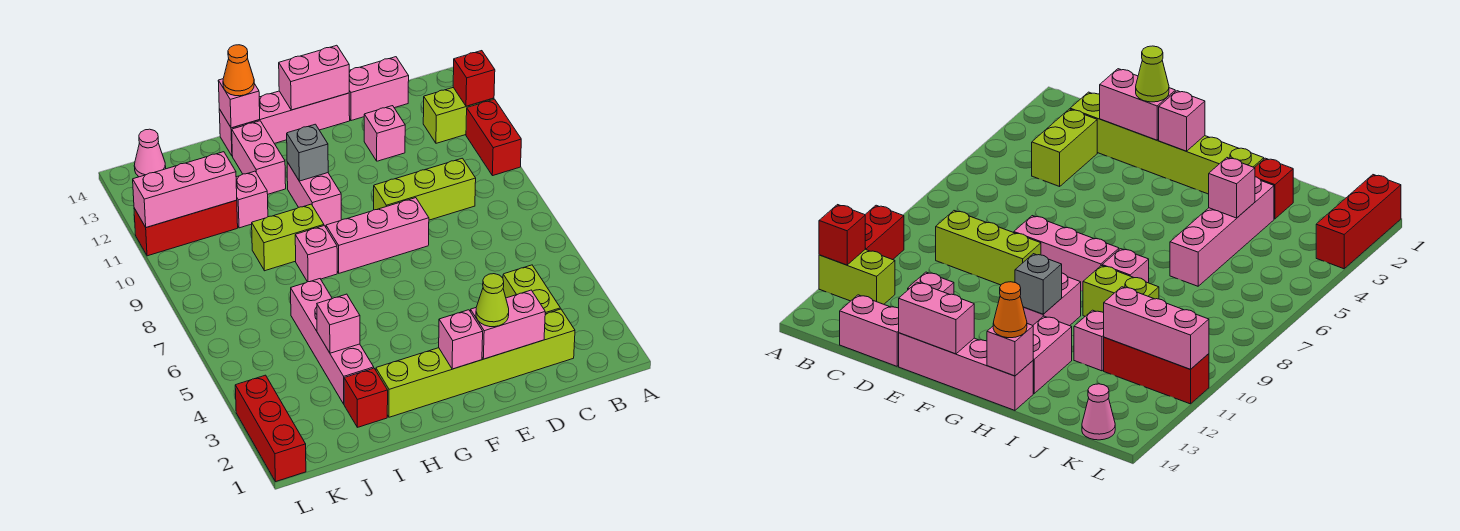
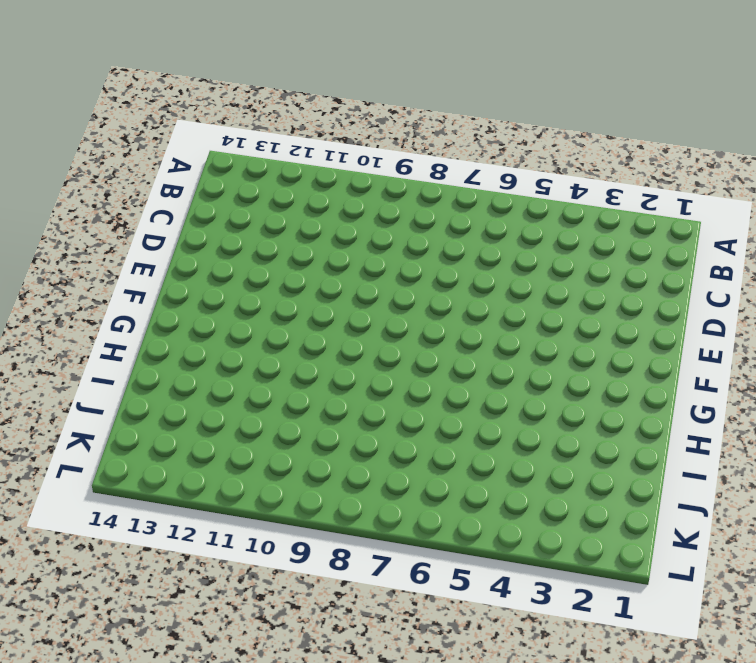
none -> red brick A10:A11 level 1
none -> lime brick A12:B12 level 1
none -> lime brick C2:H2 level 1

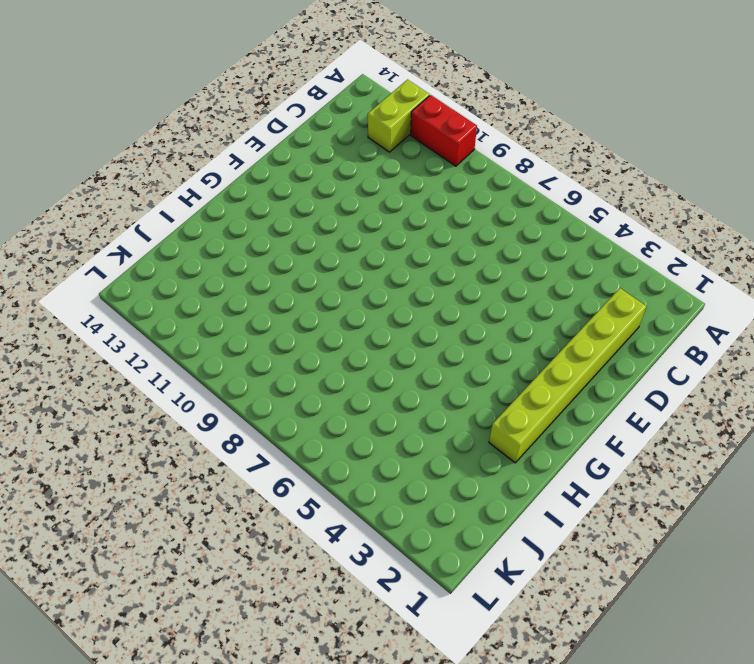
none -> lime brick C3:C4 level 1
none -> lime brick C9:E9 level 1
none -> pink brick C14:D14 level 1

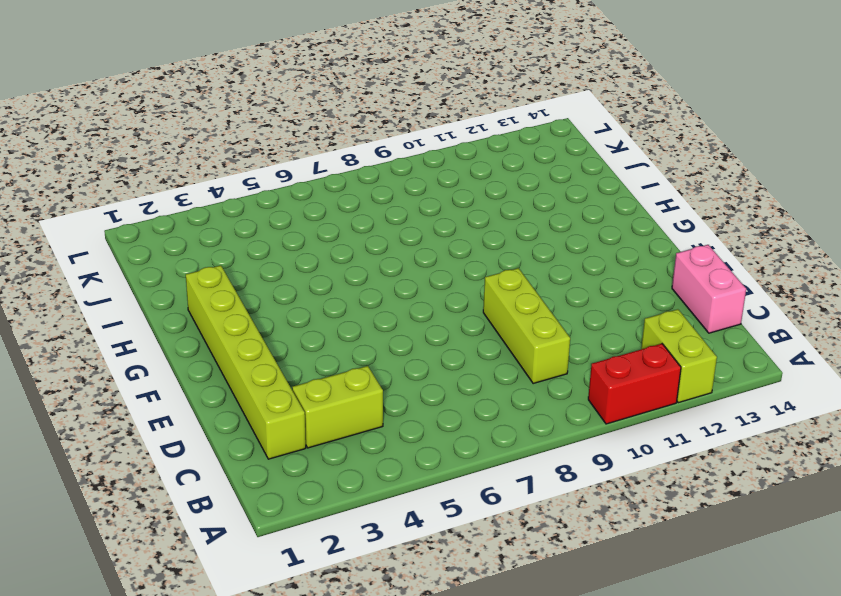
none -> pink brick D12 level 1
none -> pink brick E8:G8 level 1
none -> pink brick E14:H14 level 1

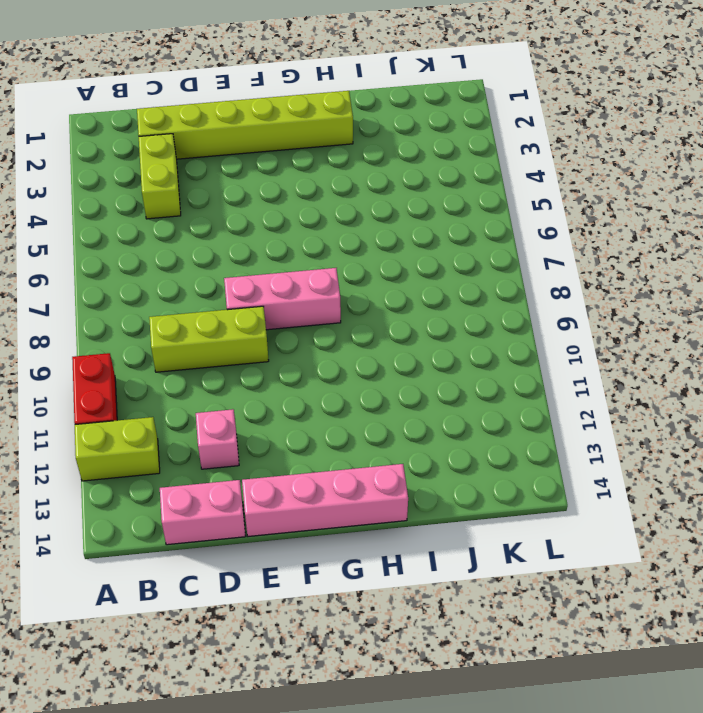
none -> pink brick G10:G11 level 1
none -> pink brick H8 level 1
none -> lime brick H9:I9 level 1

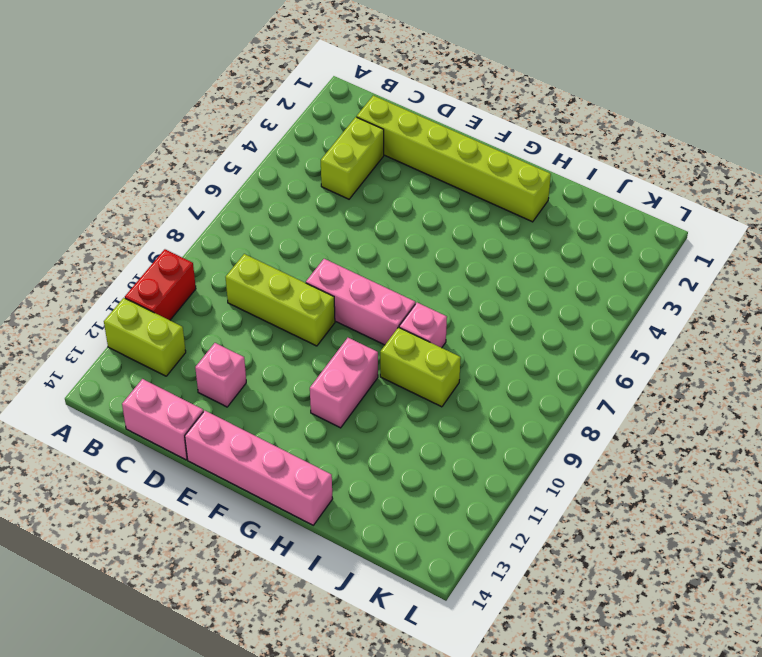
none -> pink brick H12:H13 level 1
none -> red brick I2 level 1
none -> pink brick I3:I6 level 1

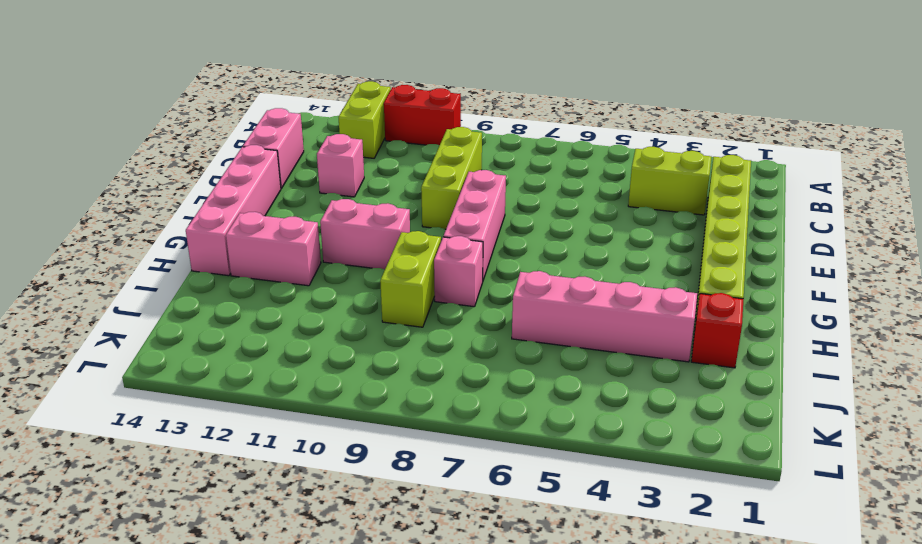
none -> pink brick I11 level 1
none -> red brick J11:L11 level 1
none -> pink cone K14 level 1

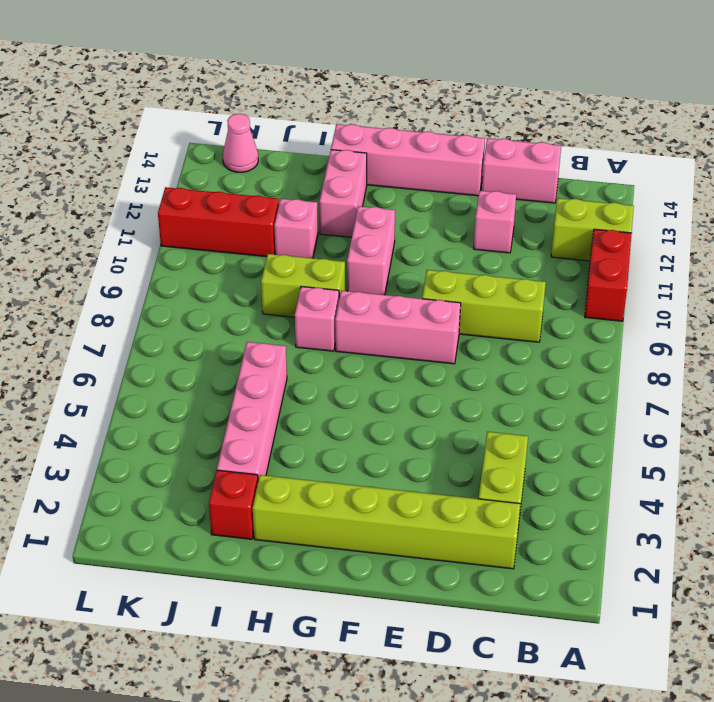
none -> red brick L1:L3 level 1
none -> red brick A12 level 2
none -> pink brick D2:E2 level 2

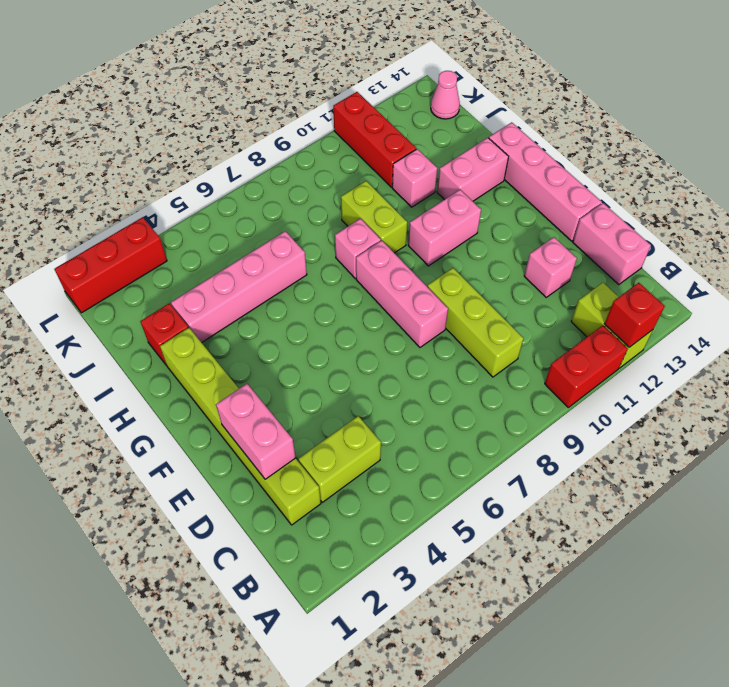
none -> pink brick E14:F14 level 2
none -> pink brick F2 level 2
none -> grey brick G11 level 2

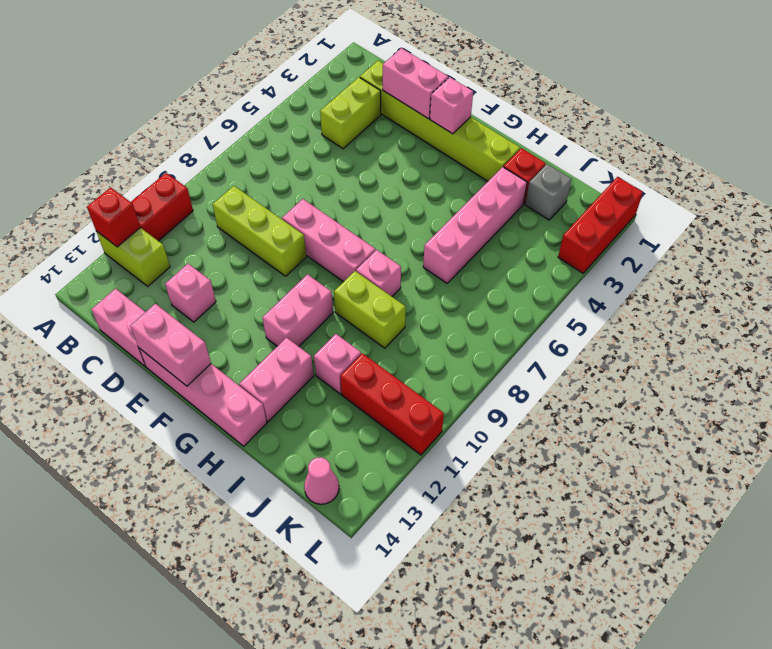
grey brick J2 level 1 -> grey brick G11 level 2
none -> pink brick H14 level 2
none -> pink brick I4 level 2
none -> pink brick J11:L11 level 2

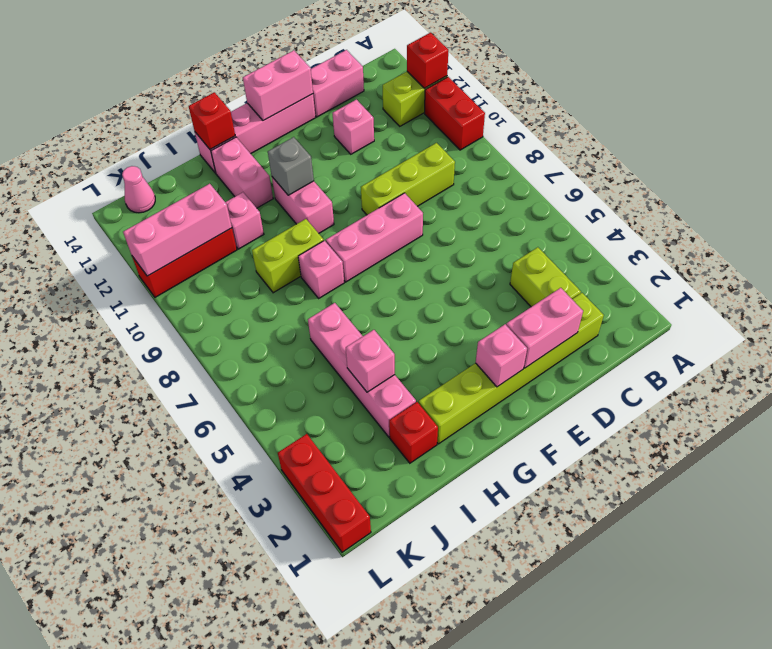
red brick H14 level 2 -> pink brick H14 level 2
none -> lime cone E2 level 3
none -> orange cone H14 level 3

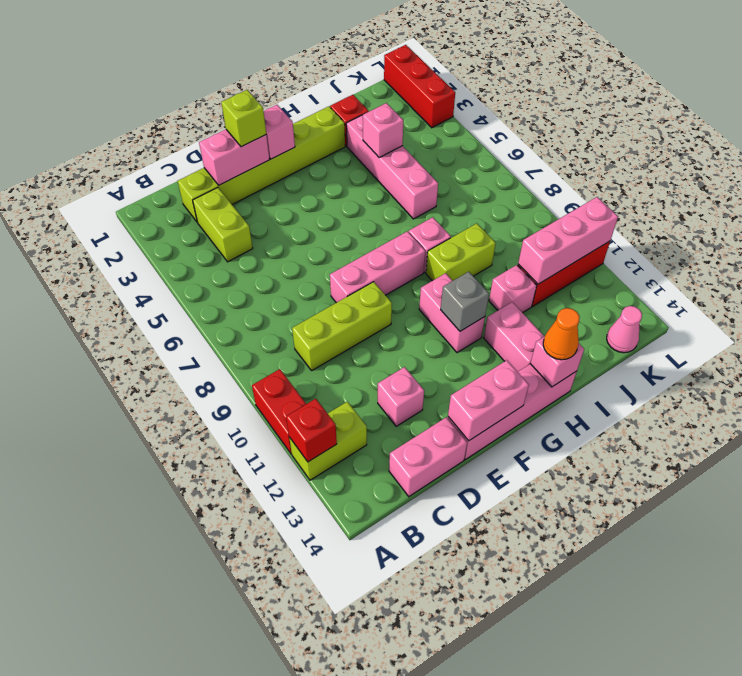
lime brick E2 level 3 -> lime cone E2 level 3

